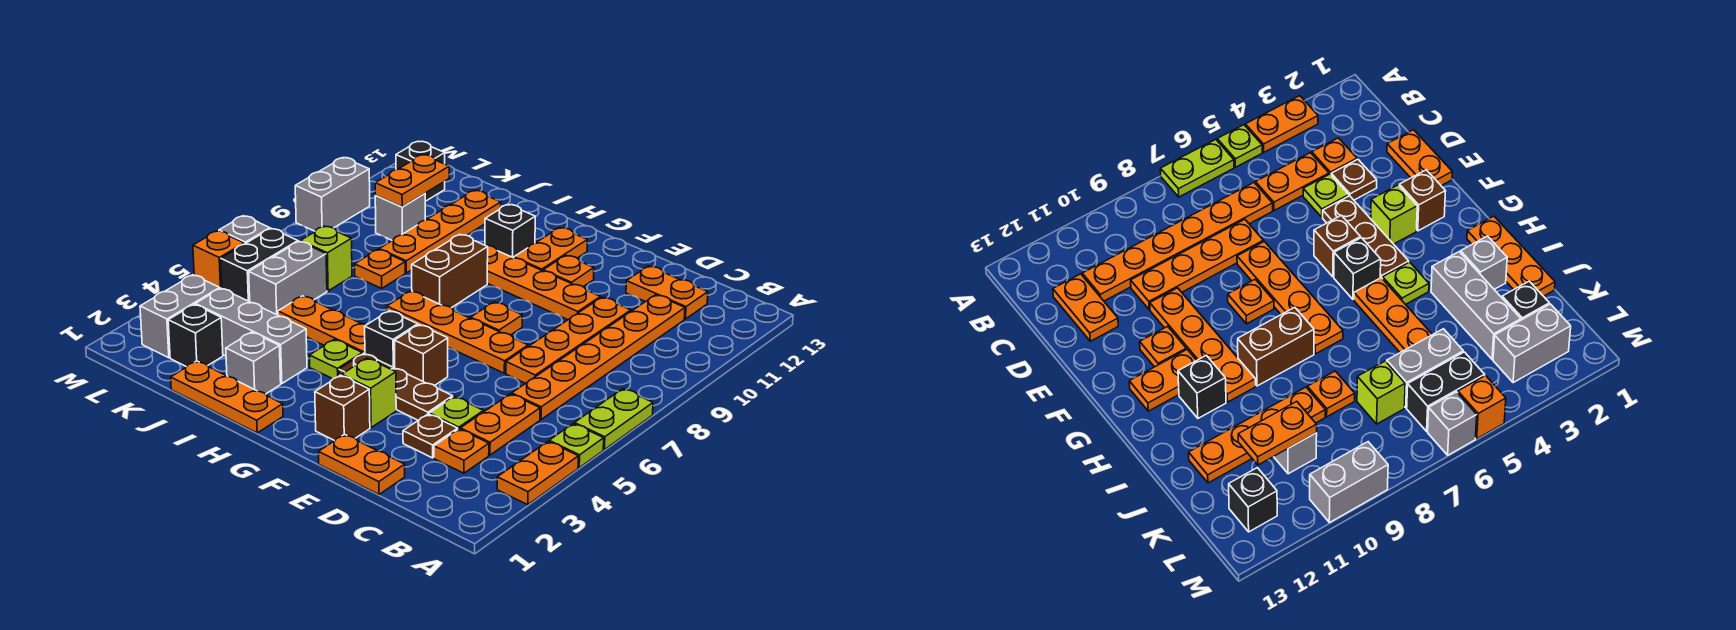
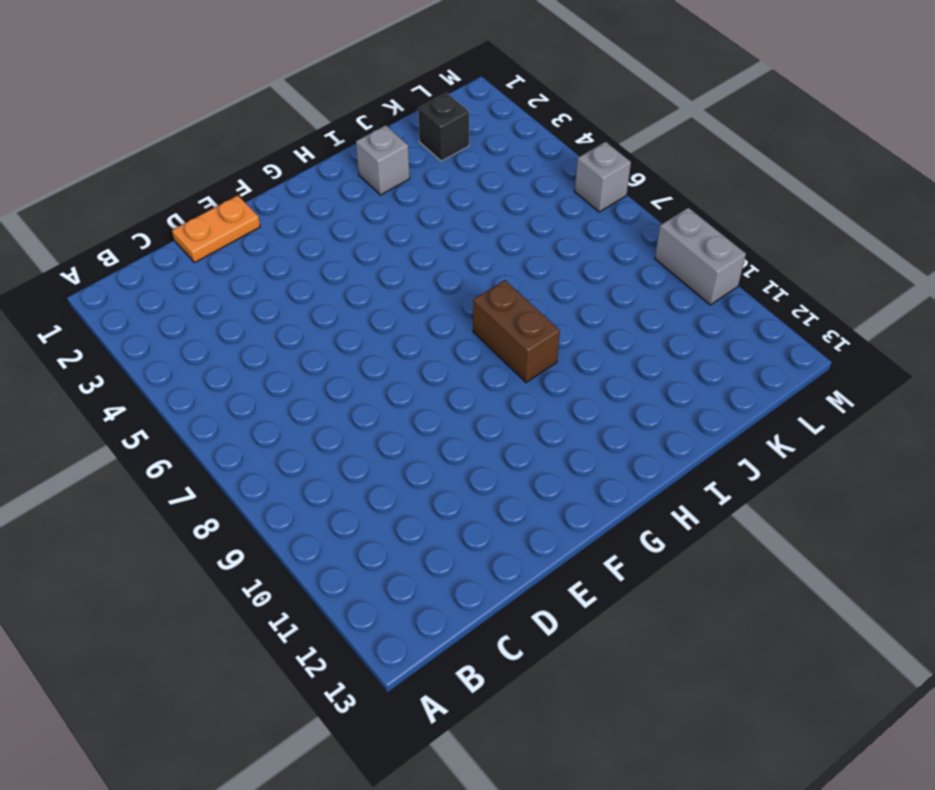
none -> orange plate A3:A4 level 1
none -> lime plate A5 level 1
none -> lime plate A6:A7 level 1
none -> orange plate C3 level 1

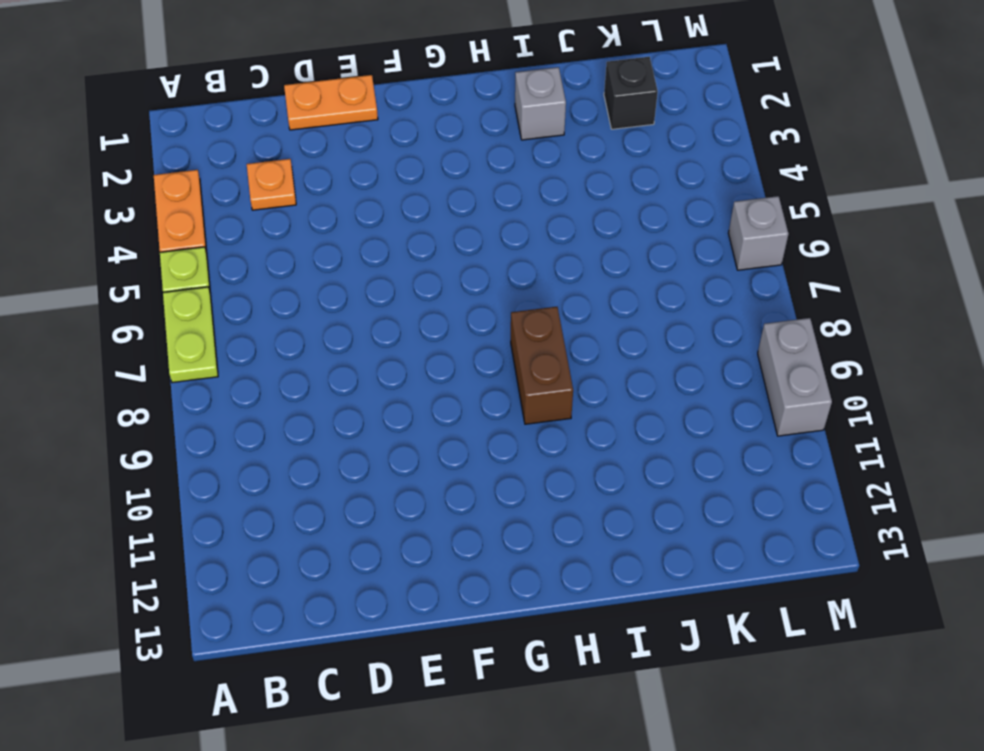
none -> orange plate C4:C5 level 1
none -> orange plate C6:C11 level 1
none -> orange plate C12:D12 level 1
none -> brown plate D3 level 1

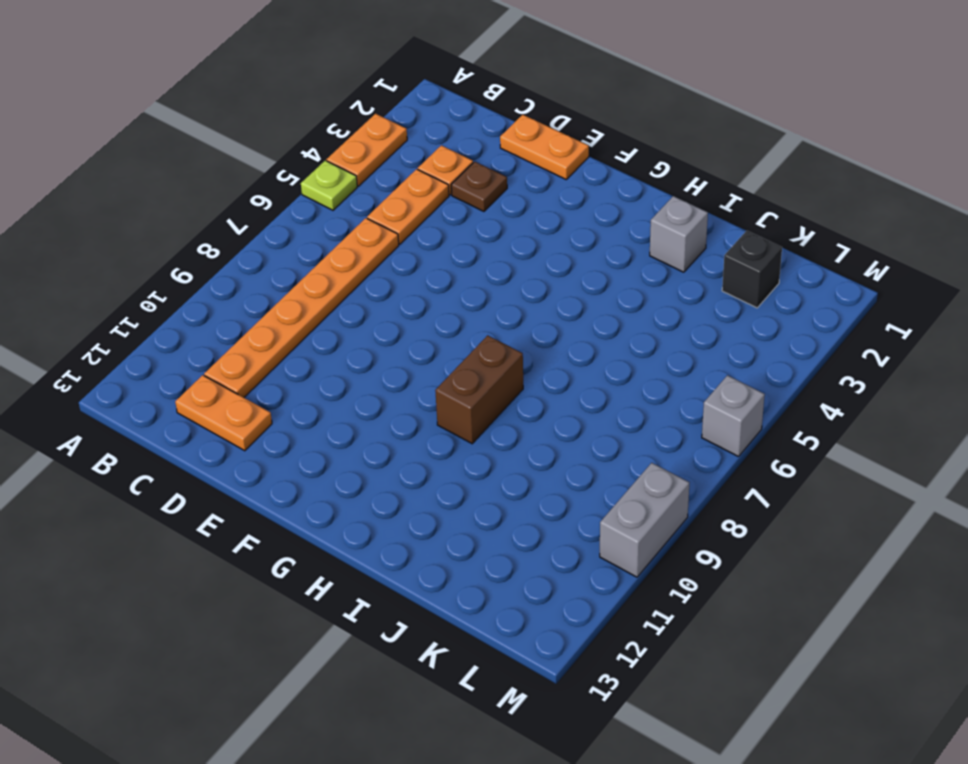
none -> lime plate A6:A7 level 1
none -> lime plate D4 level 1
none -> orange plate D7:D10 level 1
none -> brown plate E4:G4 level 1

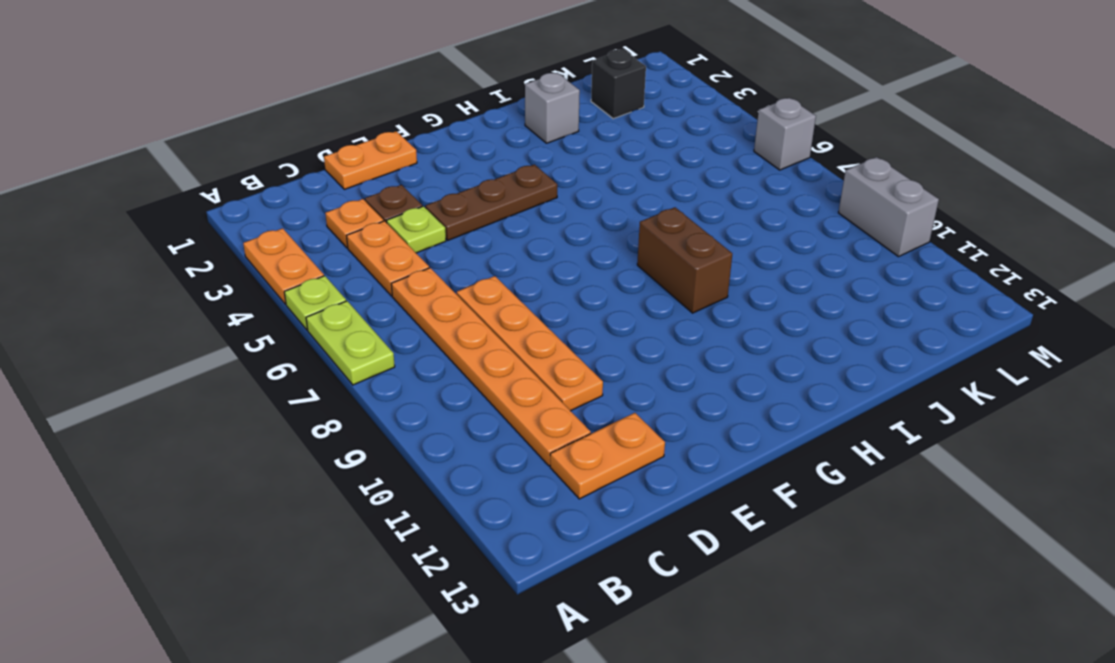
none -> orange plate E7:H7 level 1
none -> orange plate E10:H10 level 1
none -> brown brick F2 level 1
none -> lime brick F3 level 1

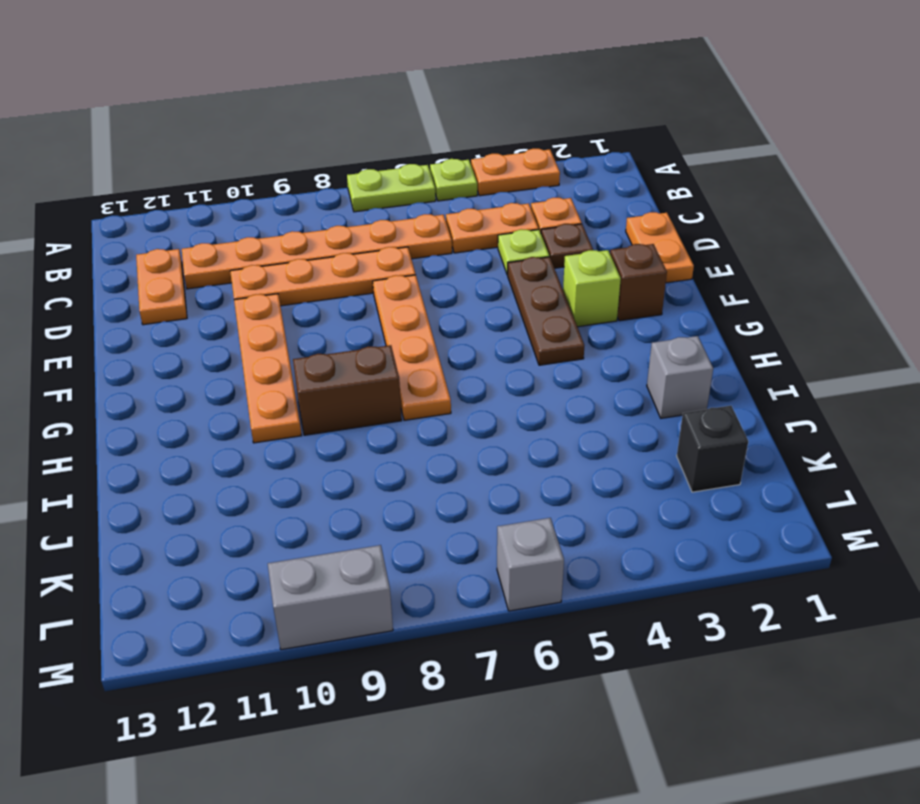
none -> brown brick F5 level 1
none -> orange plate F8 level 1
none -> orange plate F11 level 1
none -> black brick G5 level 1

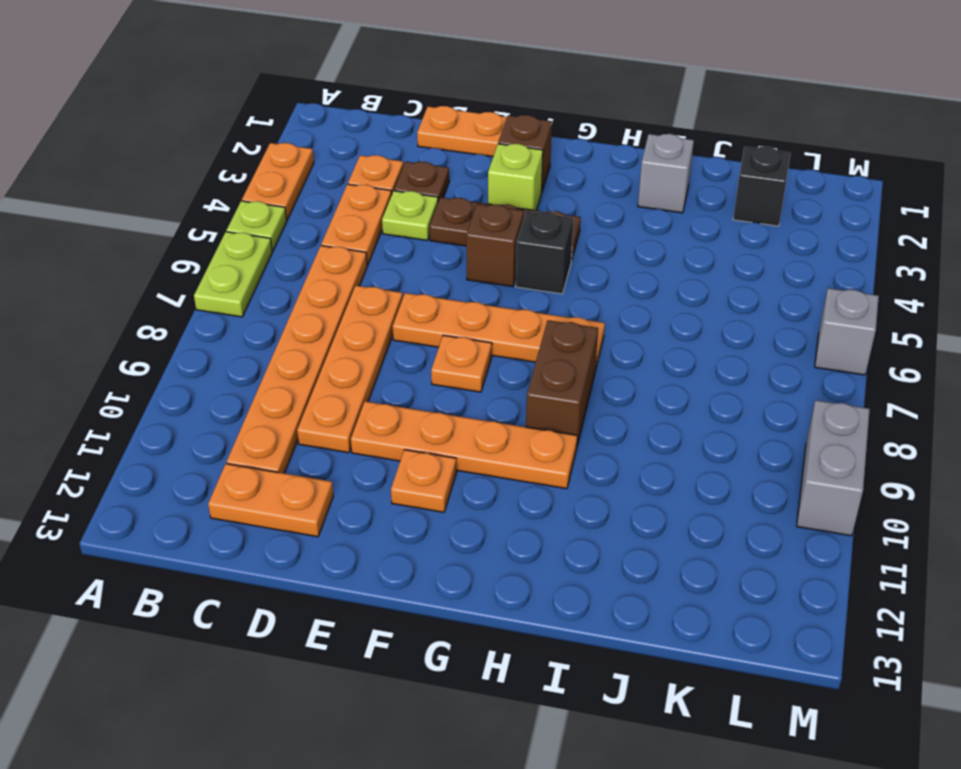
none -> orange plate G11:G12 level 1
none -> orange plate H1:J1 level 1
none -> lime plate H4 level 1
none -> orange plate H5:J5 level 1

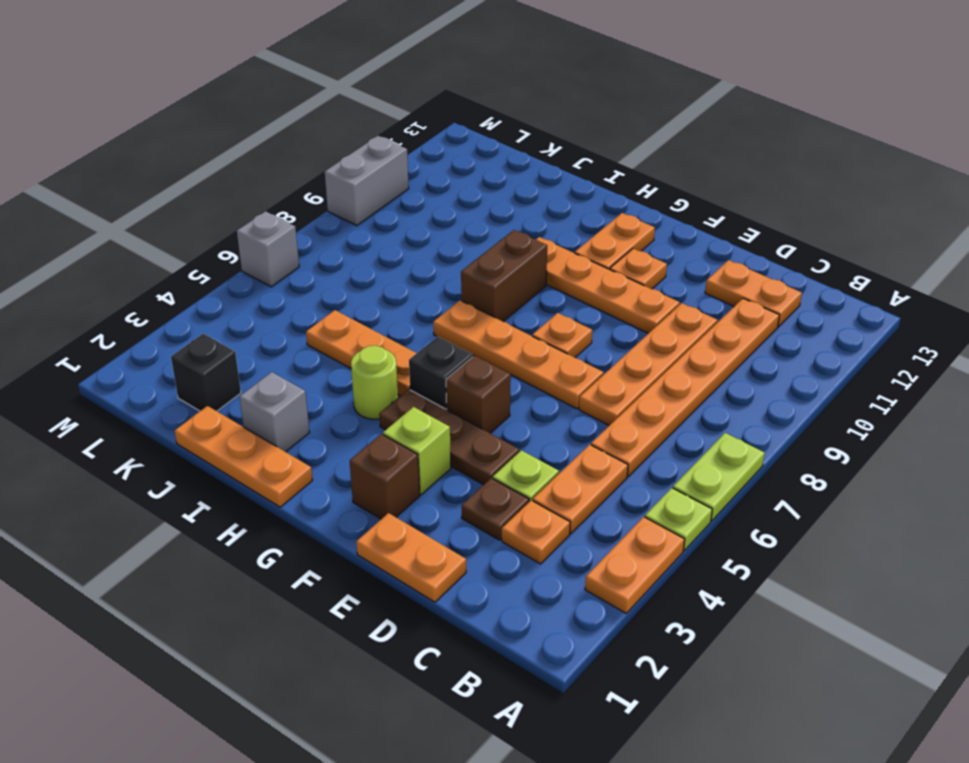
lime round brick H4 level 1 -> lime plate H4 level 1
none -> black brick H11 level 1
none -> grey brick I3:K3 level 1
none -> orange plate J8 level 1
none -> orange plate J9:J12 level 1

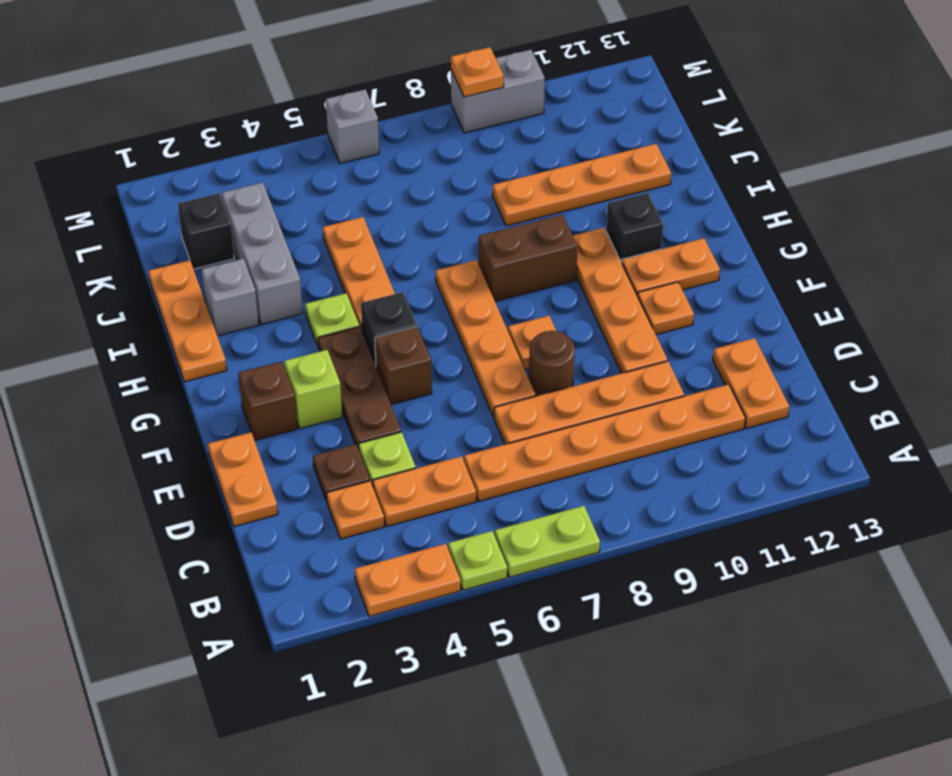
brown round brick E8 level 1 -> none
orange plate M9 level 2 -> orange plate J8 level 1
none -> grey brick K5:K6 level 1
none -> lime brick K7 level 1
none -> grey brick K10 level 1
none -> grey brick L2:L3 level 1

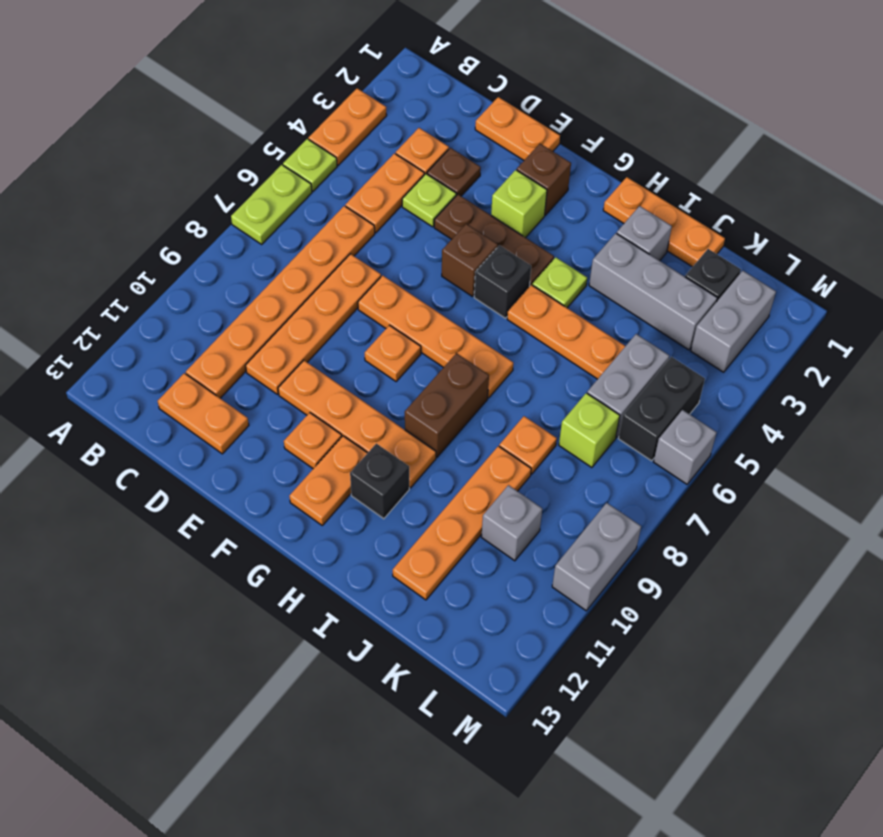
none -> black brick L12 level 1
none -> orange brick M5 level 1
none -> orange plate K10:K11 level 2

